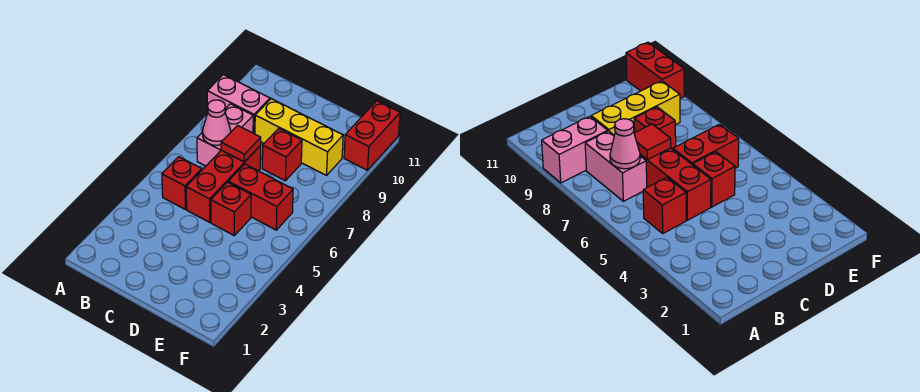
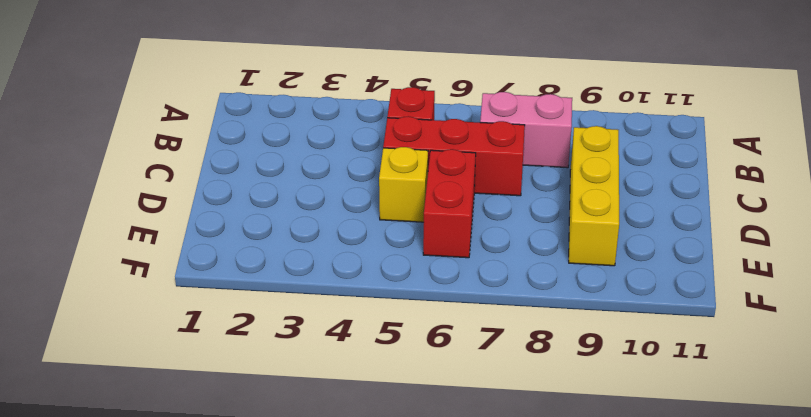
yellow brick D5 level 1 -> red brick D5 level 1
none -> pink brick A9:B9 level 1
none -> red brick D8 level 1

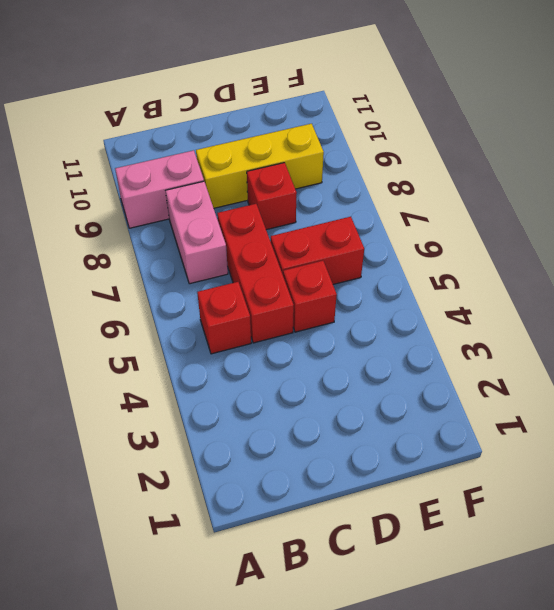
none -> red brick F10:F11 level 1
none -> pink cone B7 level 2

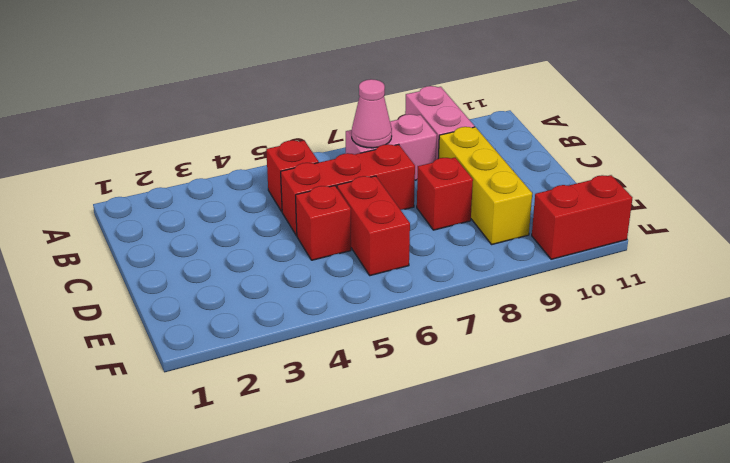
none -> red tile C7 level 2

